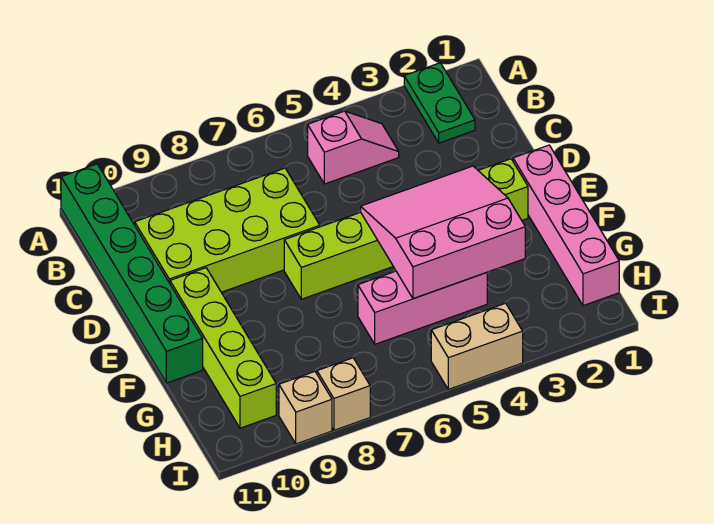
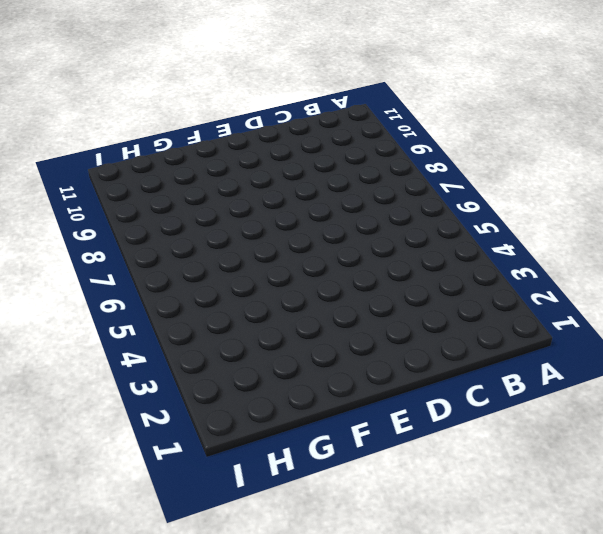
none -> green plate A2:B2 level 1
none -> green brick A11:F11 level 1
none -> pink slope B4:B5 level 1 top 5

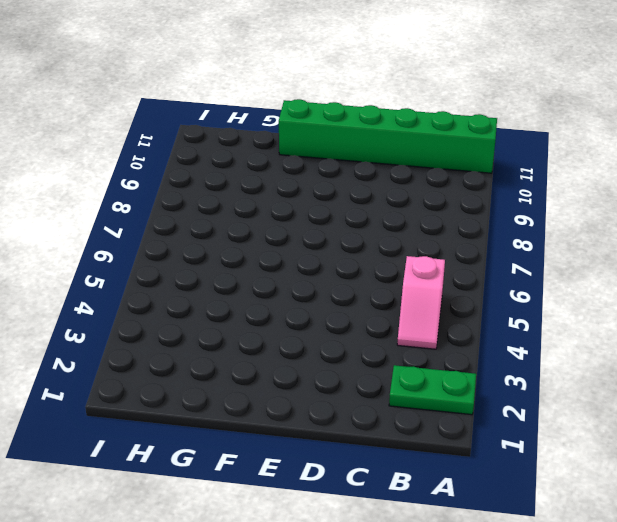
none -> lime brick C7:D10 level 1
none -> pink brick E1:H1 level 1
none -> lime brick E2:E7 level 1

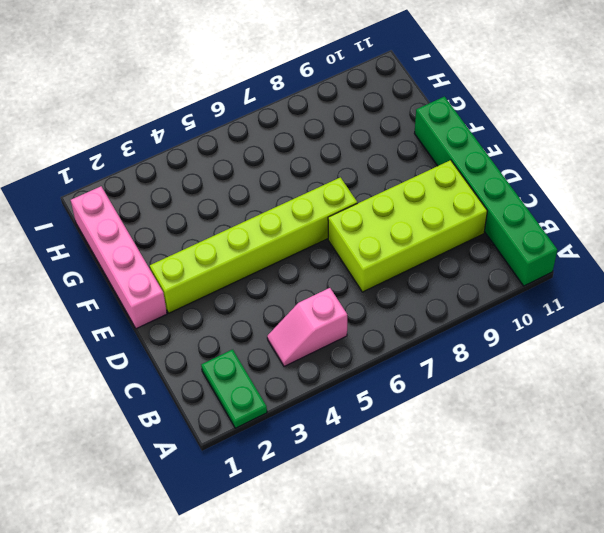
none -> lime brick E10:H10 level 1
none -> pink brick G4:G6 level 1
none -> tan brick I4:I5 level 1

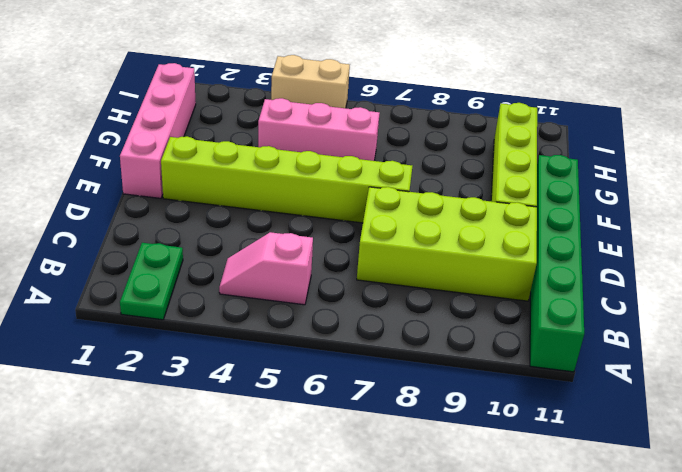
none -> tan brick I8 level 1
none -> tan brick I9 level 1
none -> pink slope E3:G5 level 2 top G

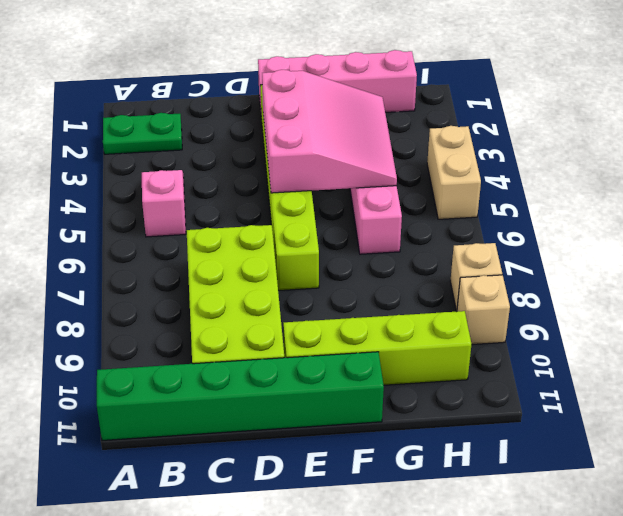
pink slope E3:G5 level 2 top E -> pink slope E3:G5 level 2 top G

